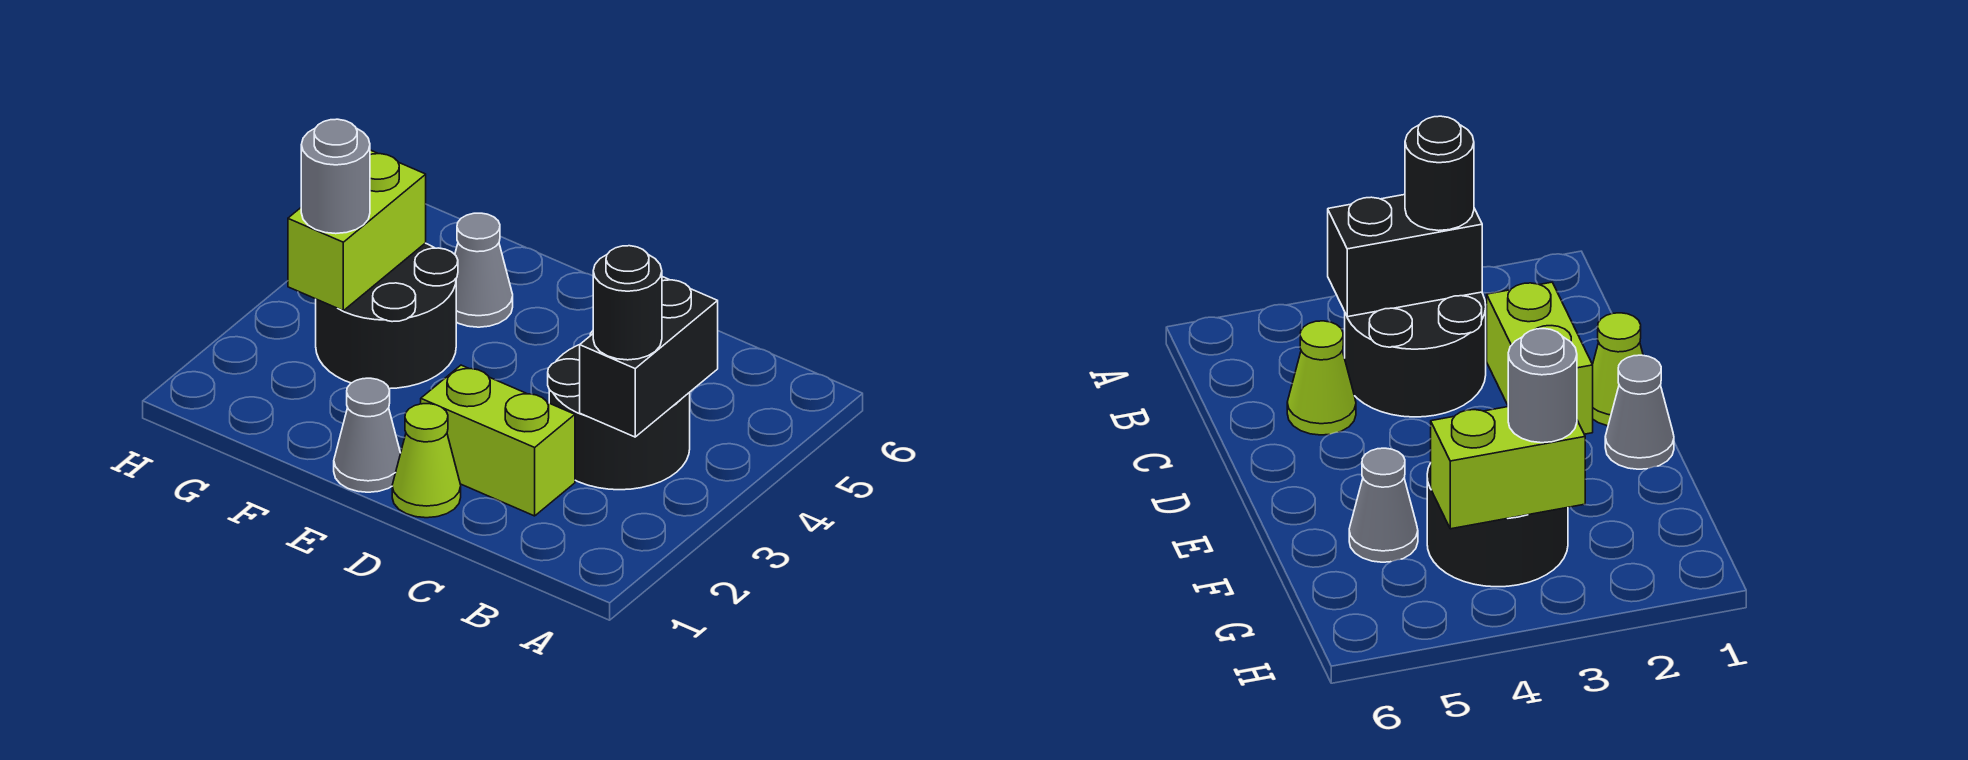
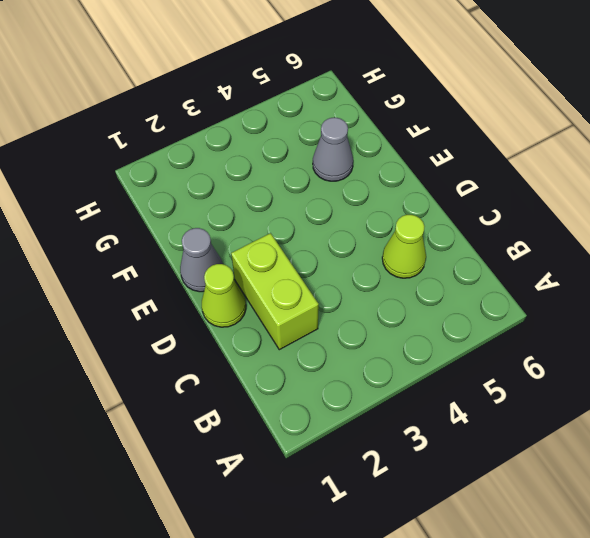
none -> black round brick B3:C4 level 1
none -> black round brick F3:G4 level 1

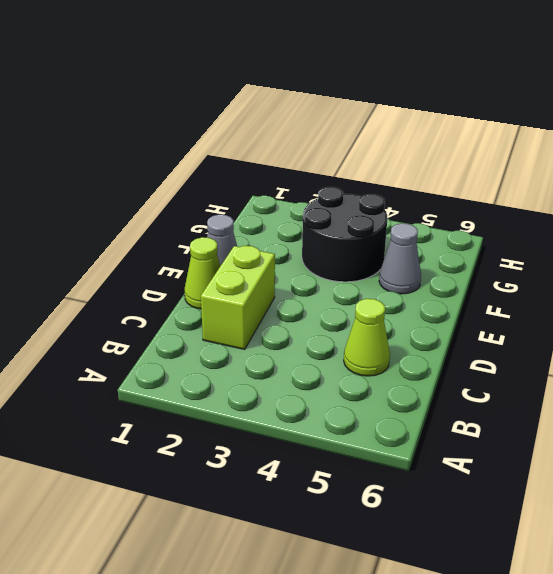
none -> black round brick B3:C4 level 1
none -> black brick B3:B4 level 2

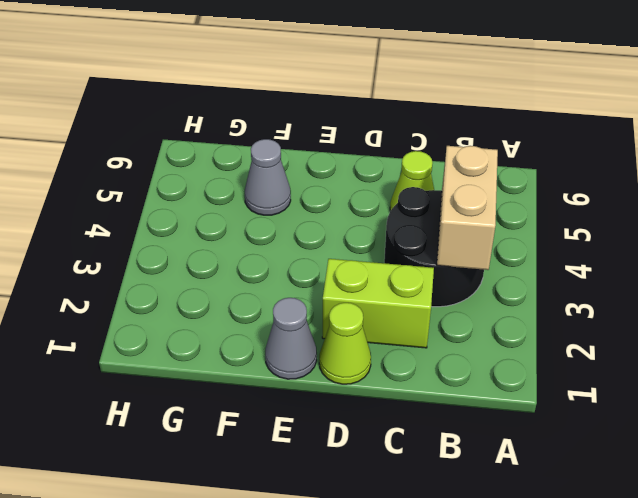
tan brick B3:B4 level 2 -> black brick B3:B4 level 2
none -> black round brick F3:G4 level 1
none -> lime brick G3:G4 level 2

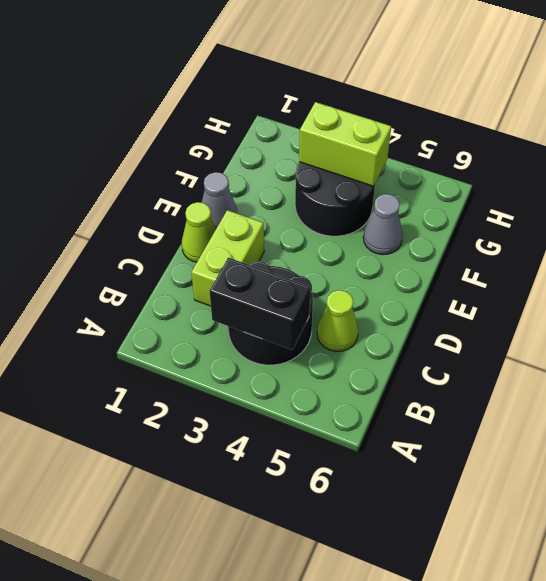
none -> black round brick B3 level 3
none -> grey round brick G3 level 3

